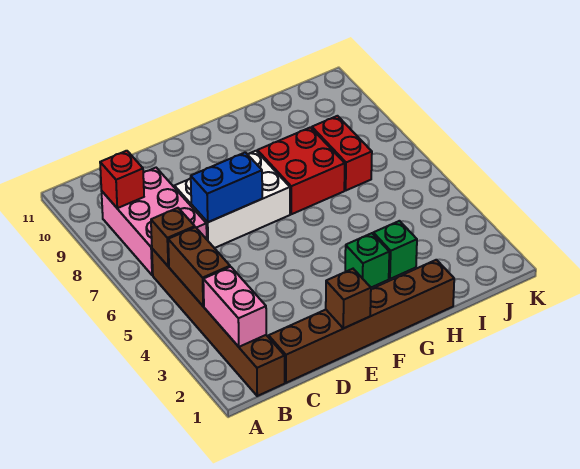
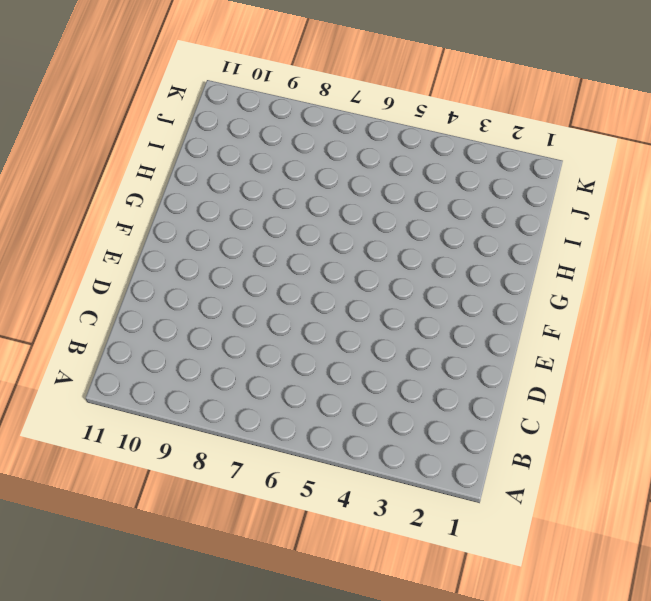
none -> brown brick B1:B6 level 1
none -> pink brick B7:C9 level 1
none -> brown brick C1:H1 level 1

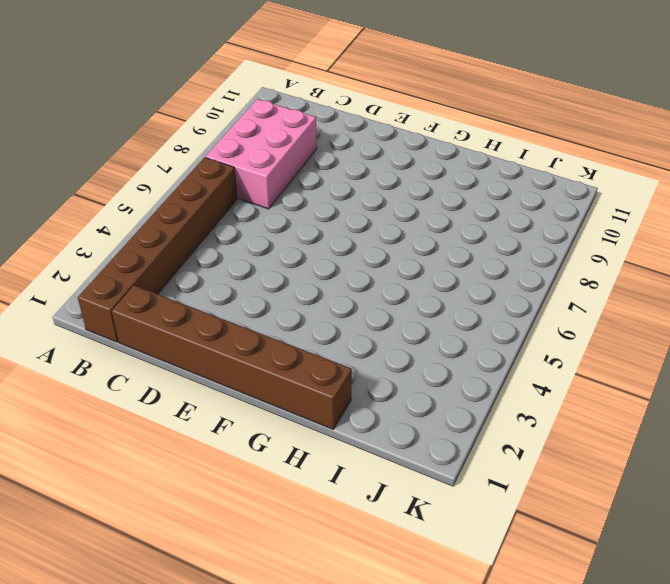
none -> white brick D7:F8 level 1
none -> green brick G3 level 1
none -> red brick G7:H8 level 1

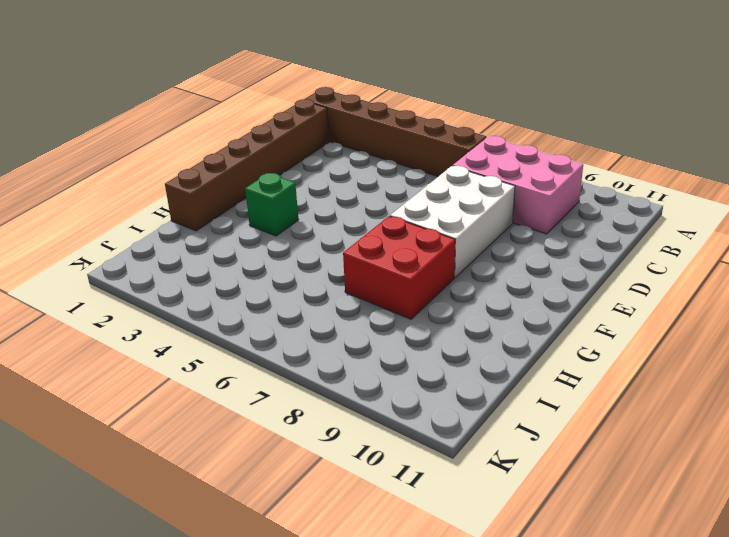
none -> green brick H3 level 1
none -> red brick I7:I8 level 1
none -> pink brick B2:B3 level 2

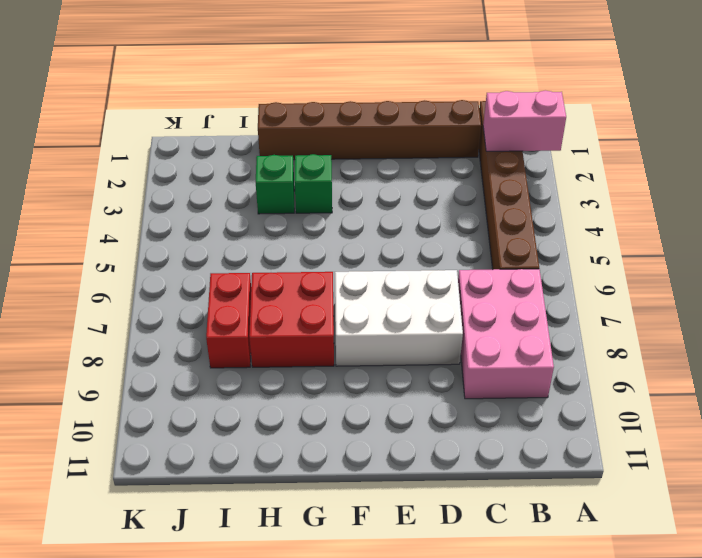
pink brick A2:B2 level 2 -> pink brick B2:B3 level 2
none -> brown brick B4:B5 level 2
none -> brown brick B6 level 2
none -> red brick B9 level 2

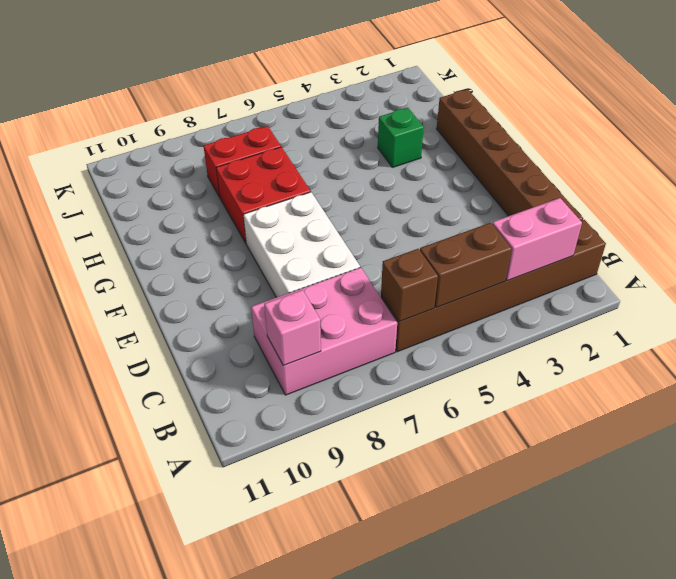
pink brick B9 level 2 -> red brick B9 level 2
none -> green brick G3 level 1
none -> blue brick D7:E7 level 2
none -> brown brick E1 level 2

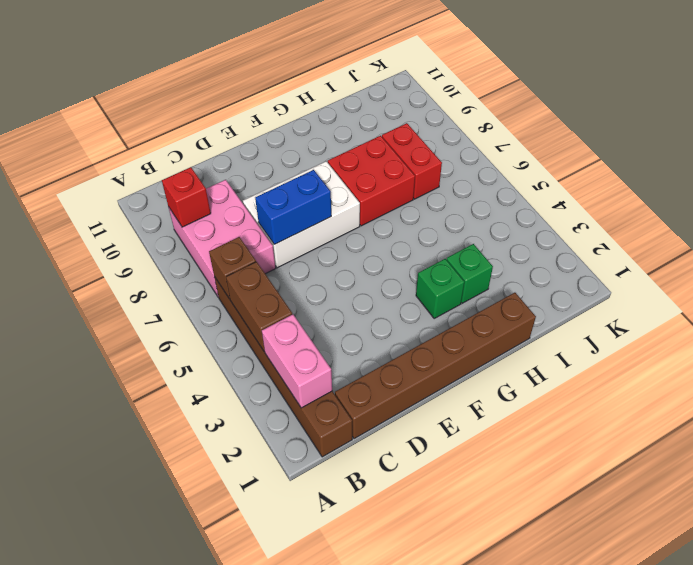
none -> brown brick E1 level 2

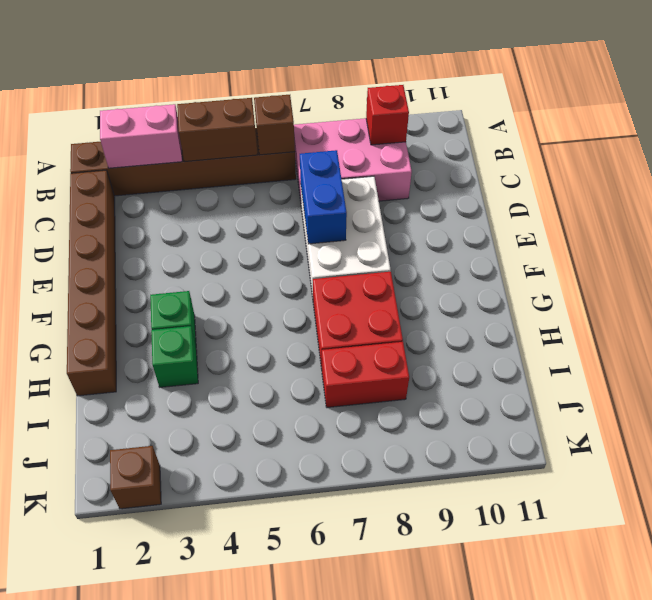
brown brick K2 level 1 -> brown brick E1 level 2

